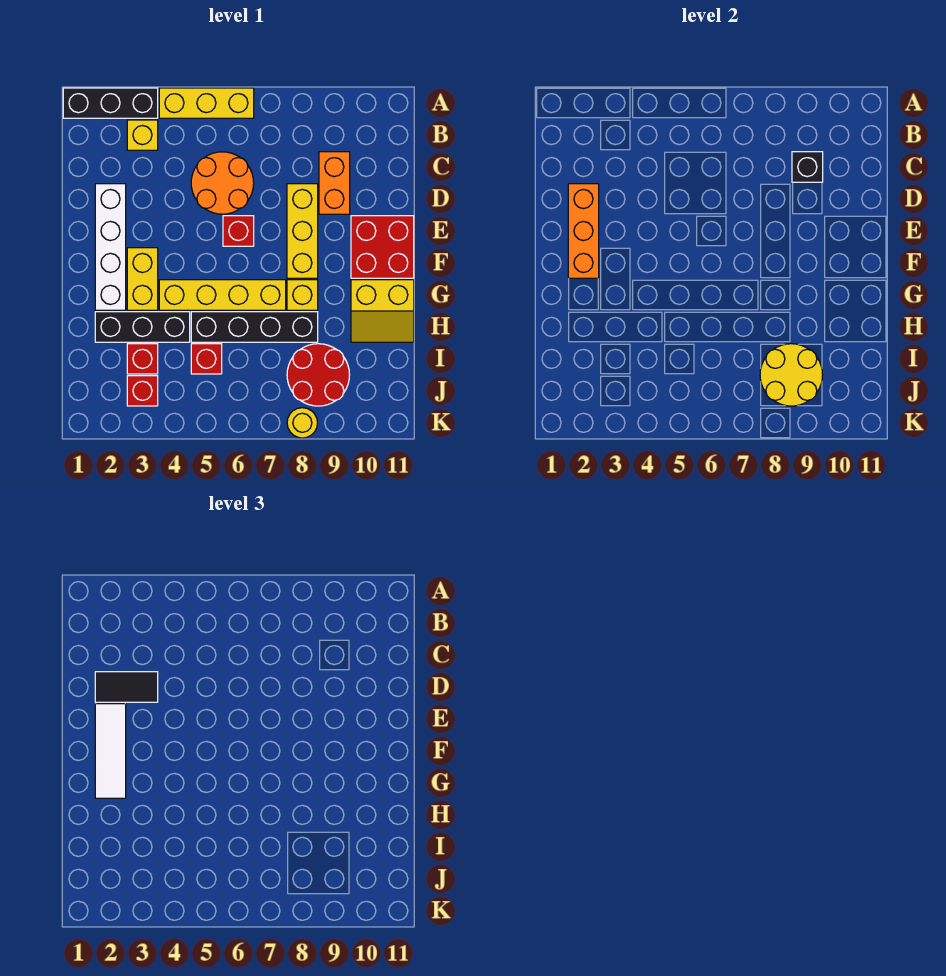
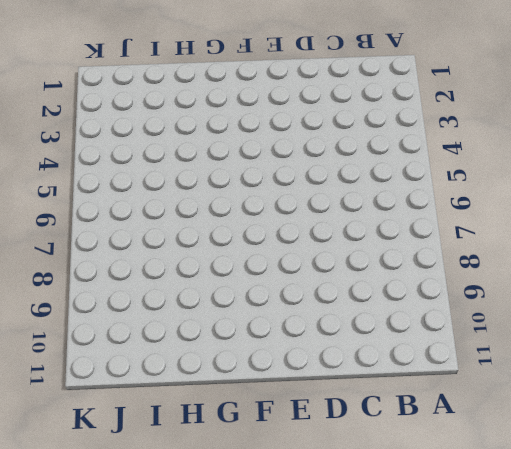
none -> black brick A1:A3 level 1
none -> yellow brick A4:A6 level 1
none -> yellow brick B3 level 1

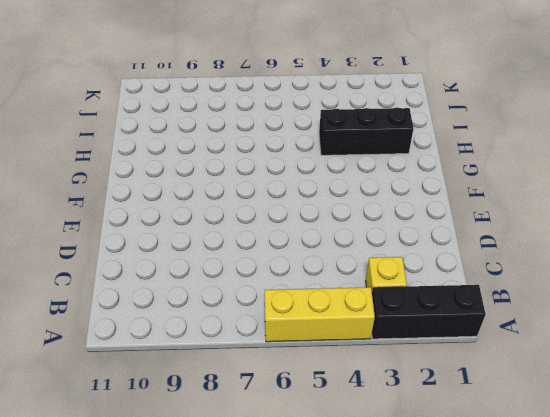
none -> orange round brick C5:D6 level 1
none -> orange brick C9:D9 level 1
none -> white brick D2:G2 level 1

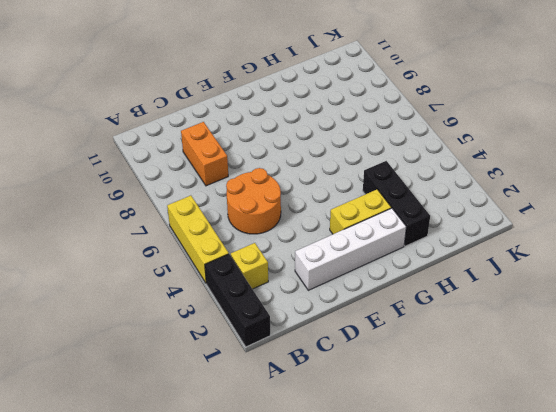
orange brick C8:C9 level 1 -> orange brick C9:D9 level 1
none -> yellow brick D8:F8 level 1
none -> red brick E6 level 1
none -> red brick E10:F11 level 1

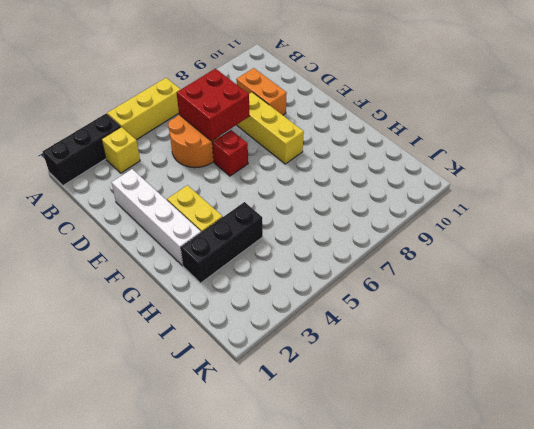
red brick C6:D7 level 2 -> red brick E10:F11 level 1
none -> yellow brick G4:G7 level 1
none -> yellow brick G8 level 1
none -> yellow slope G10:H11 level 1 top G

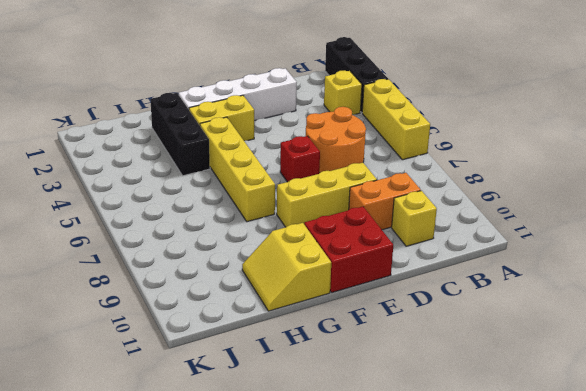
yellow brick C10 level 1 -> yellow brick G8 level 1
none -> black brick H5:H8 level 1
none -> red brick I3 level 1
none -> red brick I5 level 1

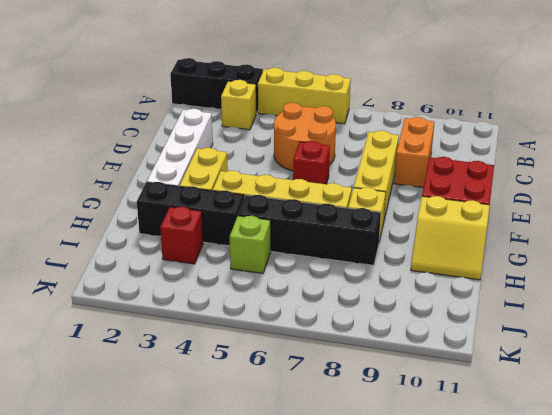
lime brick I5 level 1 -> red brick I5 level 1
none -> red round brick I8:J9 level 1
none -> red brick J3 level 1
none -> yellow round brick K8 level 1

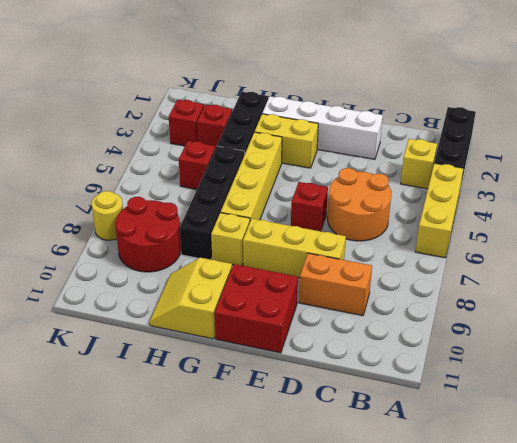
none -> black brick C9 level 2
none -> orange brick D2:F2 level 2
none -> yellow round brick I8:J9 level 2

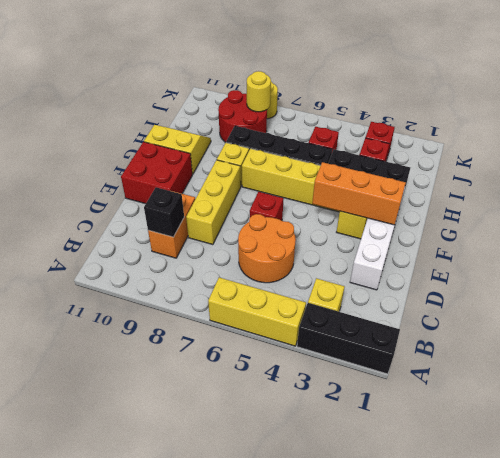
orange brick F2:F4 level 2 -> orange brick D2:F2 level 2
yellow round brick J8 level 2 -> yellow round brick I8:J9 level 2
none -> black tile D2:D3 level 3
none -> white tile E2:G2 level 3

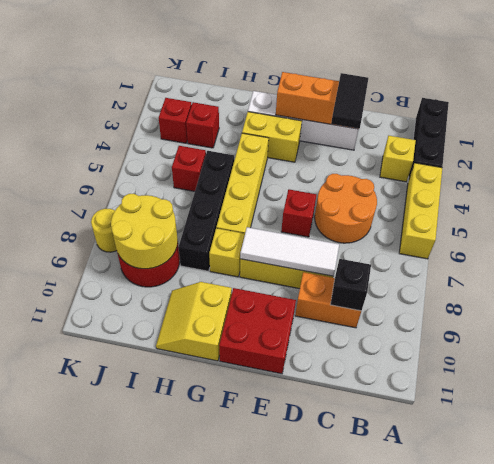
white tile D8:F8 level 2 -> white tile E2:G2 level 3
none -> black brick H2:H4 level 1

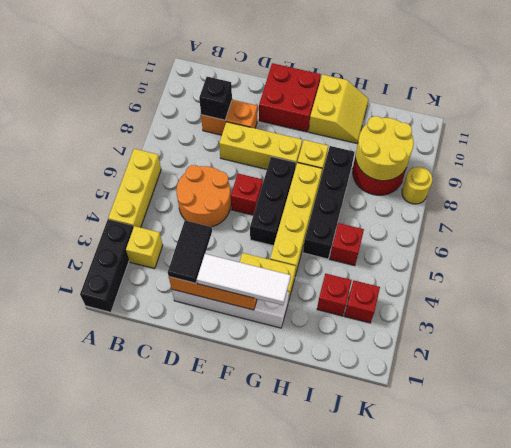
black brick F5:F7 level 1 -> black brick H2:H4 level 1

